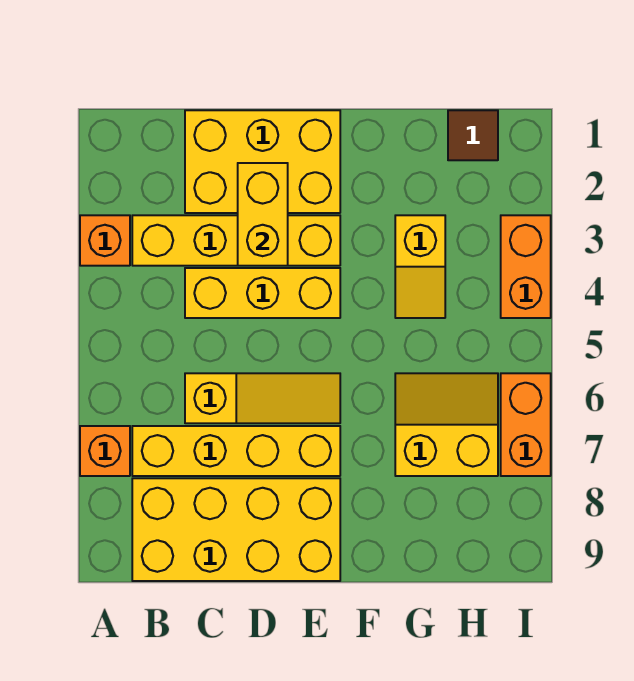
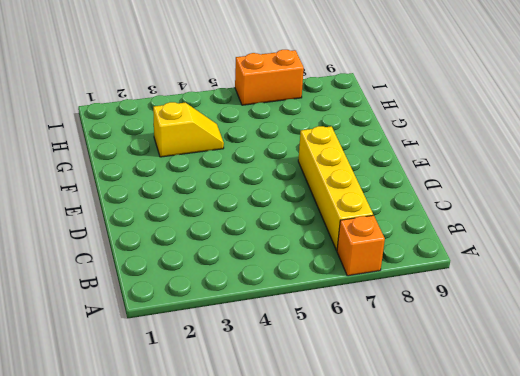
none -> orange brick A3 level 1
none -> yellow brick B3:E3 level 1
none -> yellow brick B8:E9 level 1

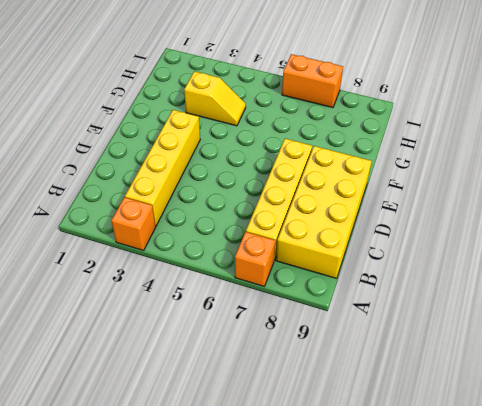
none -> yellow brick C1:E2 level 1
none -> yellow brick C4:E4 level 1
none -> yellow slope C6:E6 level 1 top C

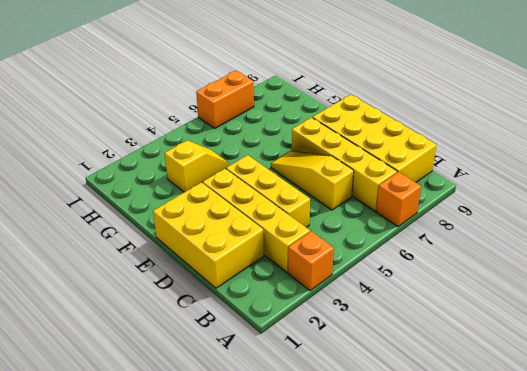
none -> yellow slope G6:H7 level 1 top 7
none -> brown tile H1 level 1
none -> orange brick I3:I4 level 1

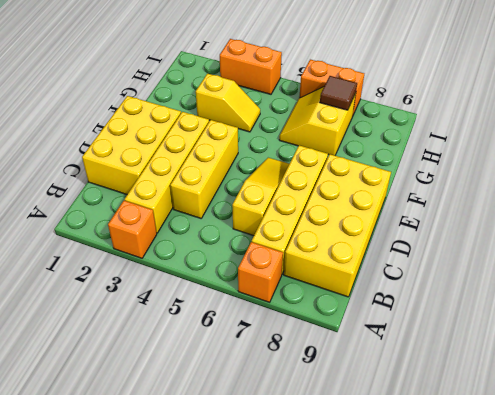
brown tile H7 level 2 -> brown tile H1 level 1
none -> yellow brick D2:D3 level 2

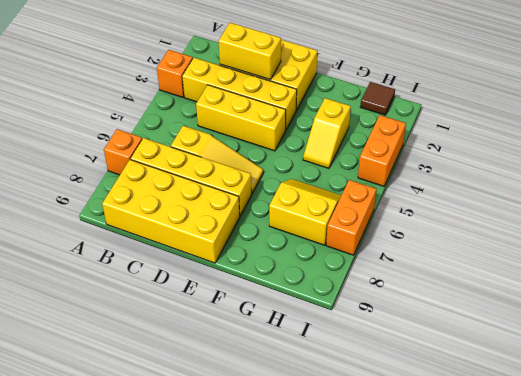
yellow brick C2:D2 level 2 -> yellow brick D2:D3 level 2

